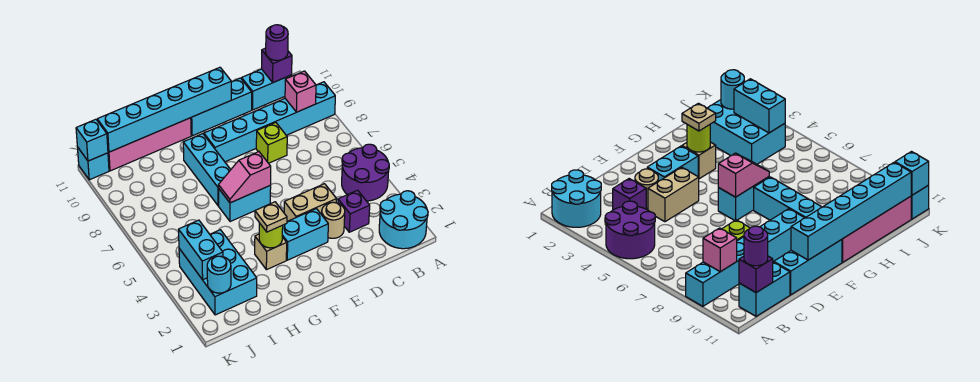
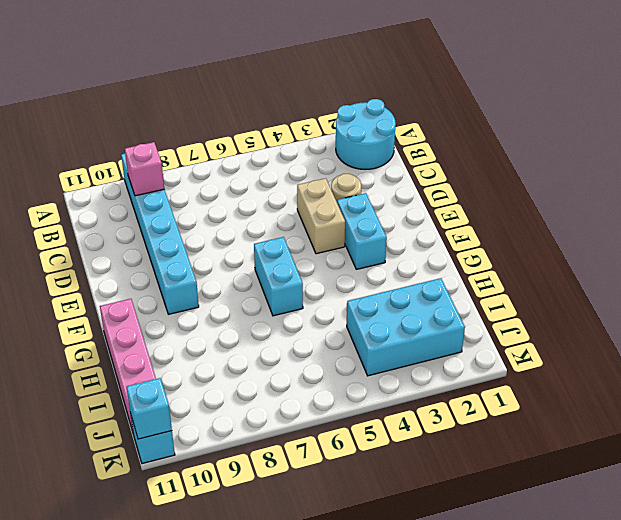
none -> purple round brick A4:B5 level 1
none -> cyan brick B11:C11 level 1
none -> purple brick C3 level 1

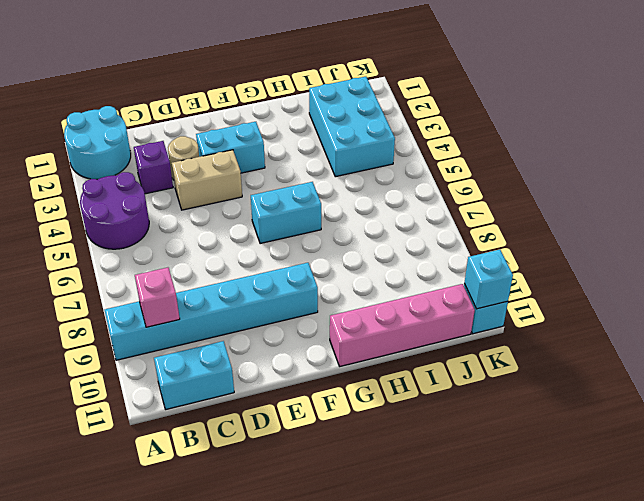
none -> lime brick D8 level 1
none -> cyan brick D11:F11 level 1
none -> tan brick G3 level 1

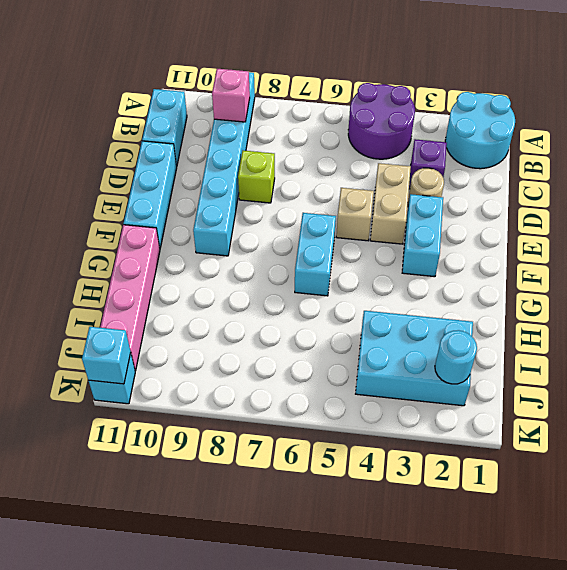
tan brick E5 level 1 -> tan brick G3 level 1
none -> cyan brick G7:G9 level 1
none -> purple brick B11 level 2
none -> cyan brick E11:J11 level 2

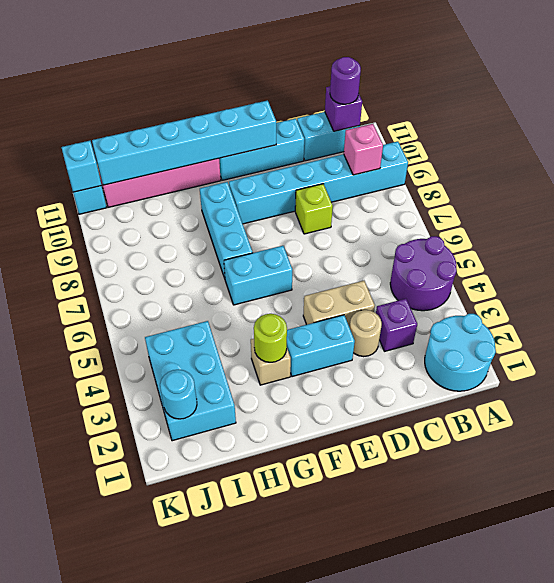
none -> pink slope F6:G6 level 2 top F
none -> cyan brick J3:J4 level 2
none -> tan plate G3 level 3

